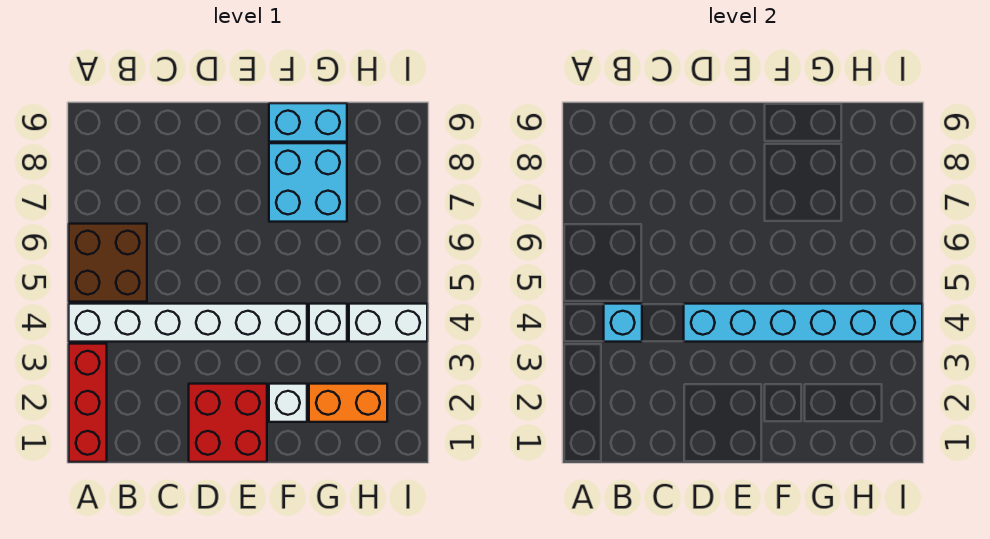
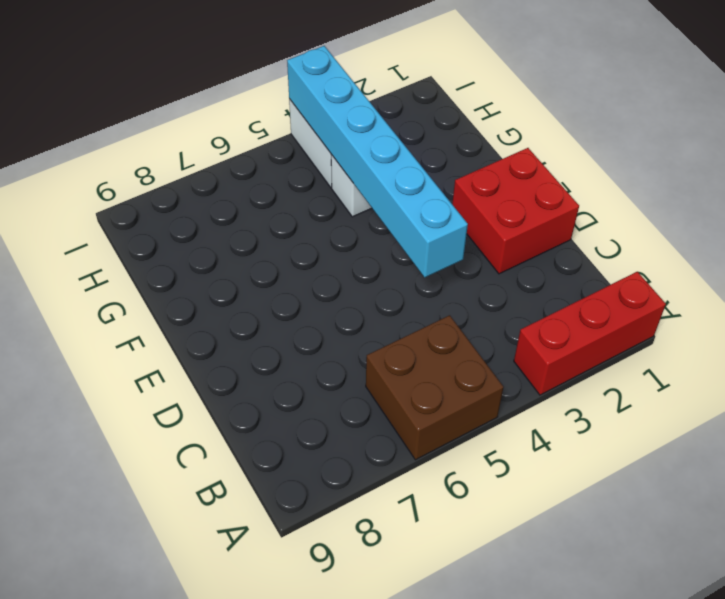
none -> white brick A4:F4 level 1
none -> white brick F2 level 1
none -> cyan brick F7:G8 level 1

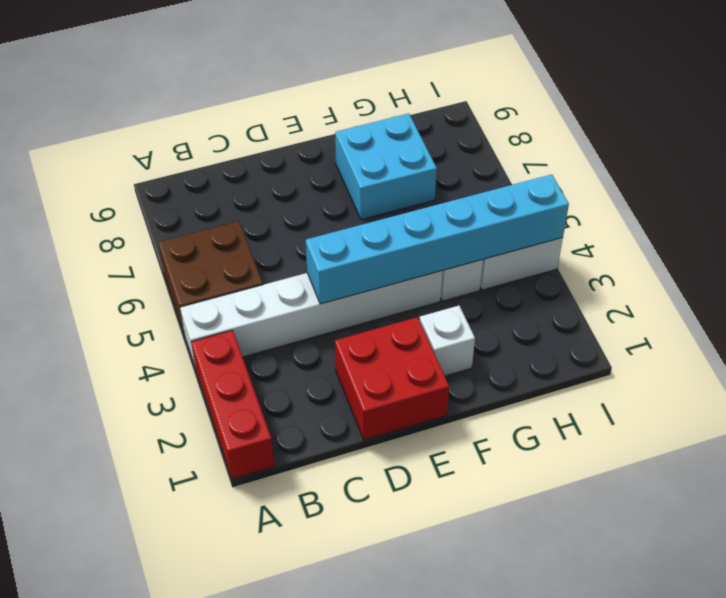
none -> cyan brick F9:G9 level 1
none -> orange brick G2:H2 level 1
none -> cyan brick B4 level 2

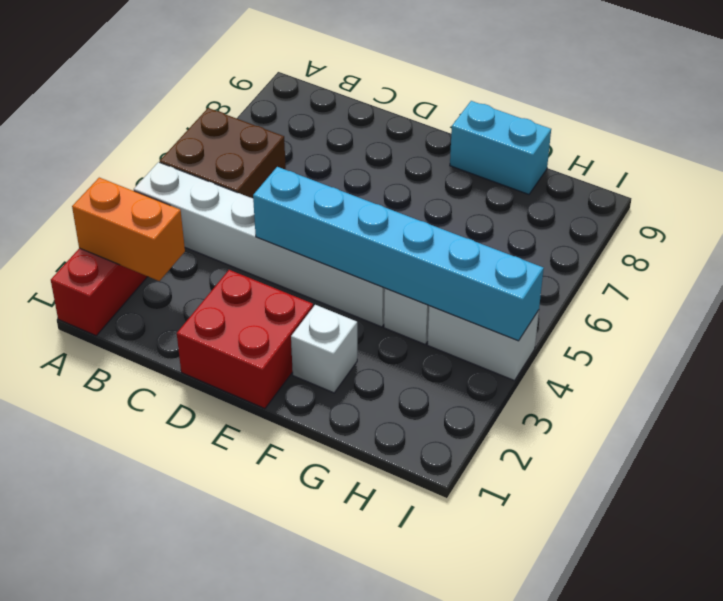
orange brick A2:B2 level 2 -> orange brick G2:H2 level 1
none -> cyan brick F7:G8 level 1
none -> cyan brick B4 level 2

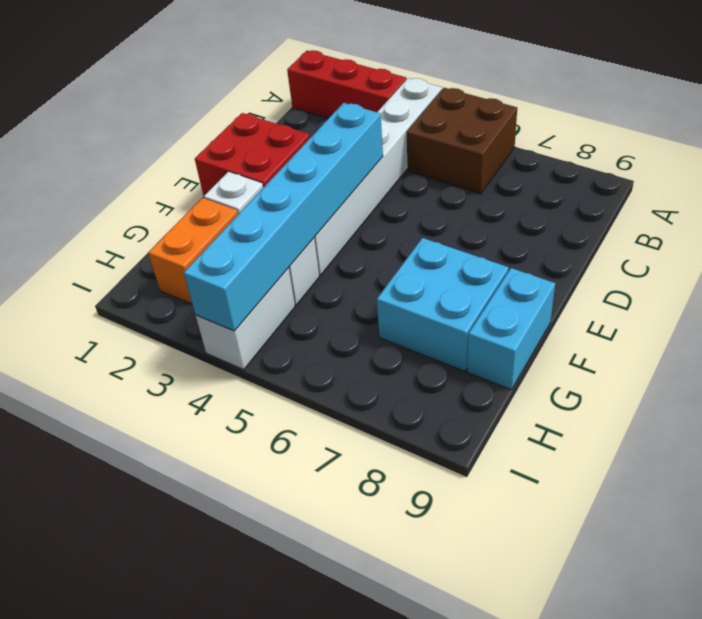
none -> cyan brick B4 level 2

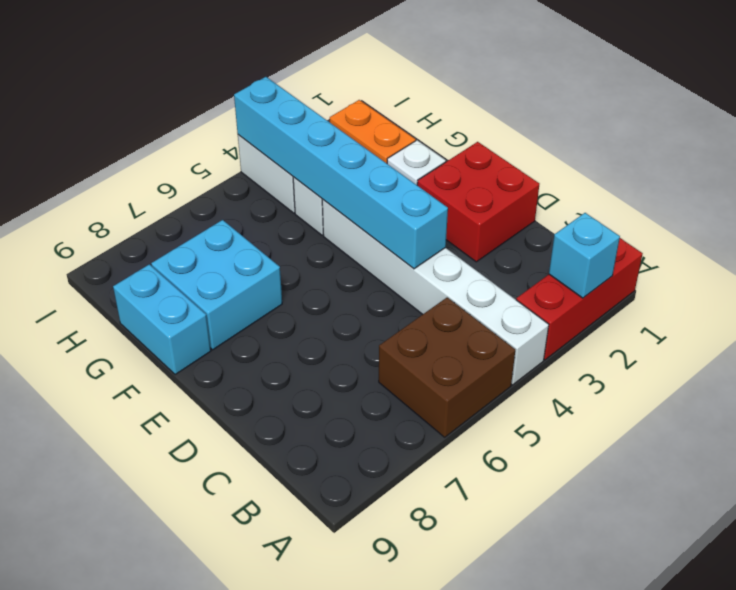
cyan brick A2 level 2 -> cyan brick B4 level 2

